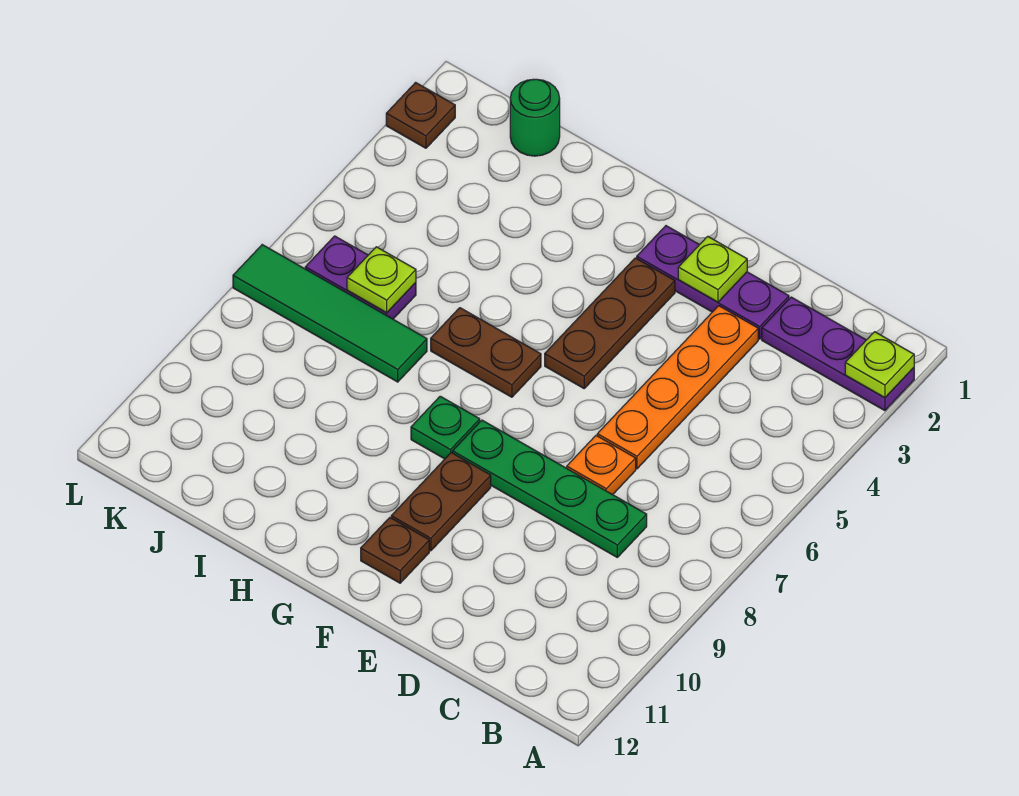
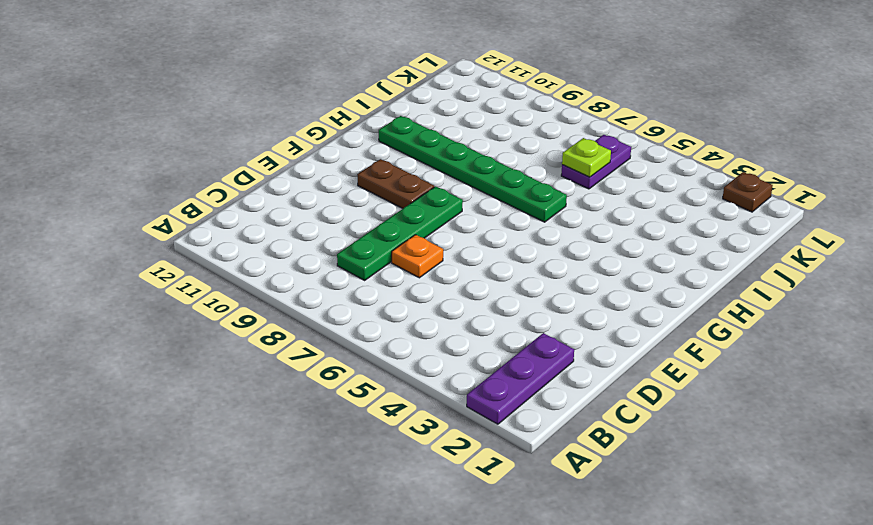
green plate H6:H11 level 1 -> brown plate G6:H6 level 1
none -> purple plate D2:F2 level 1
none -> orange plate D3:D6 level 1
none -> brown plate F3:F5 level 1

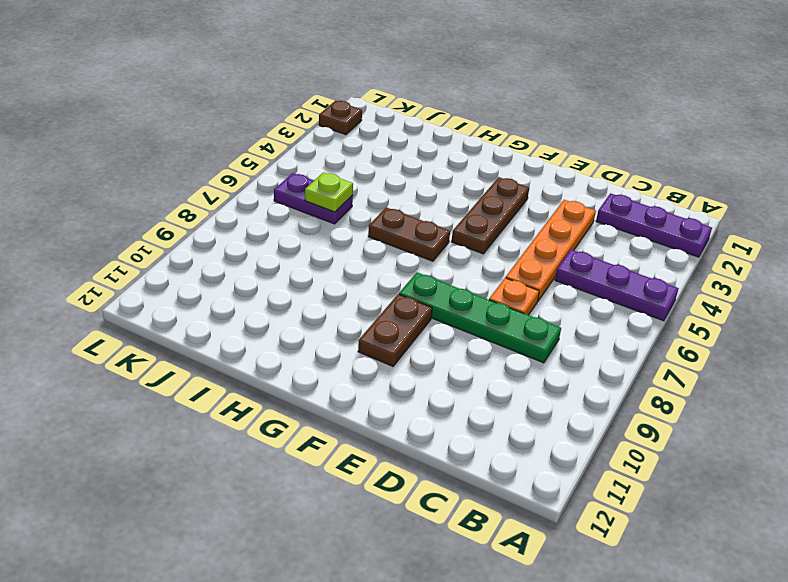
purple plate A5:C5 level 1 -> purple plate D2:F2 level 1
none -> brown plate F11 level 1
none -> green plate G8 level 1
none -> green tile I7:L7 level 1

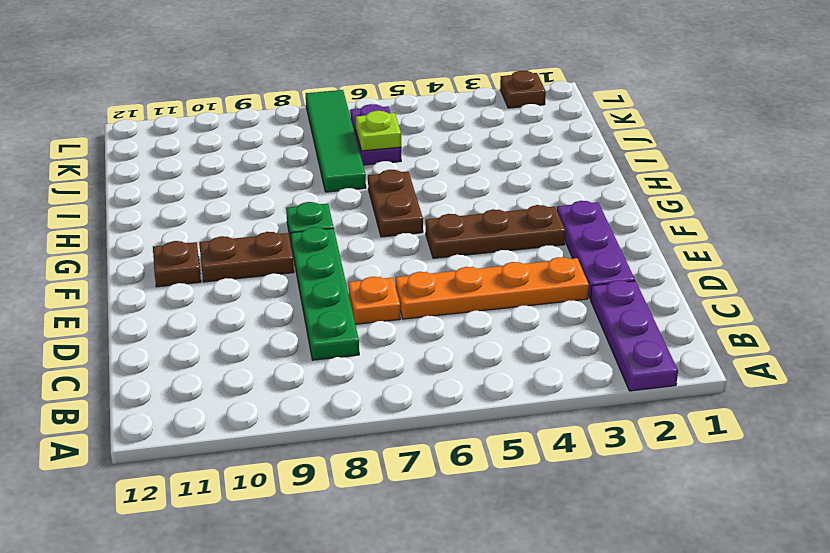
none -> green round brick J1 level 1
none -> lime plate A2 level 2
none -> lime plate E2 level 2

